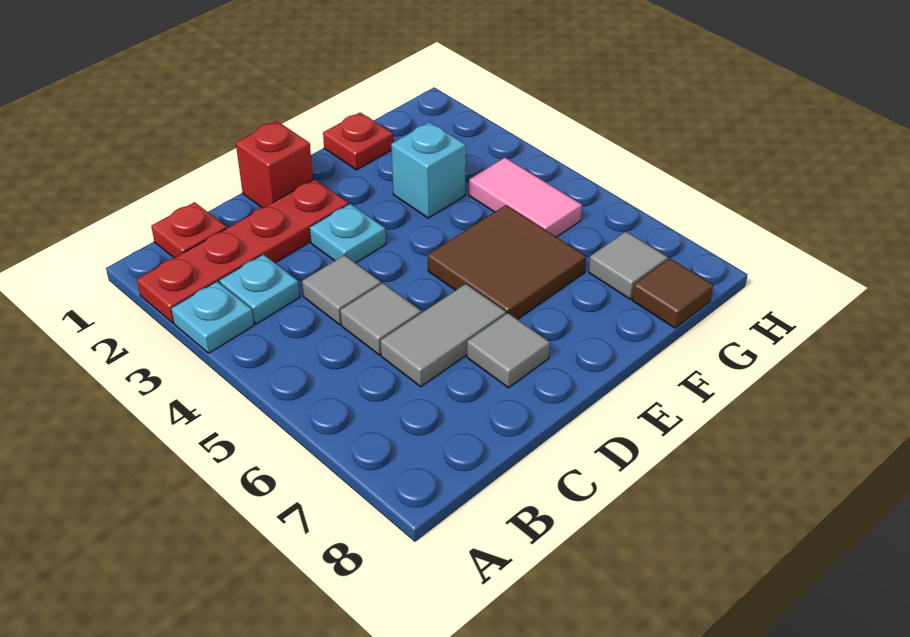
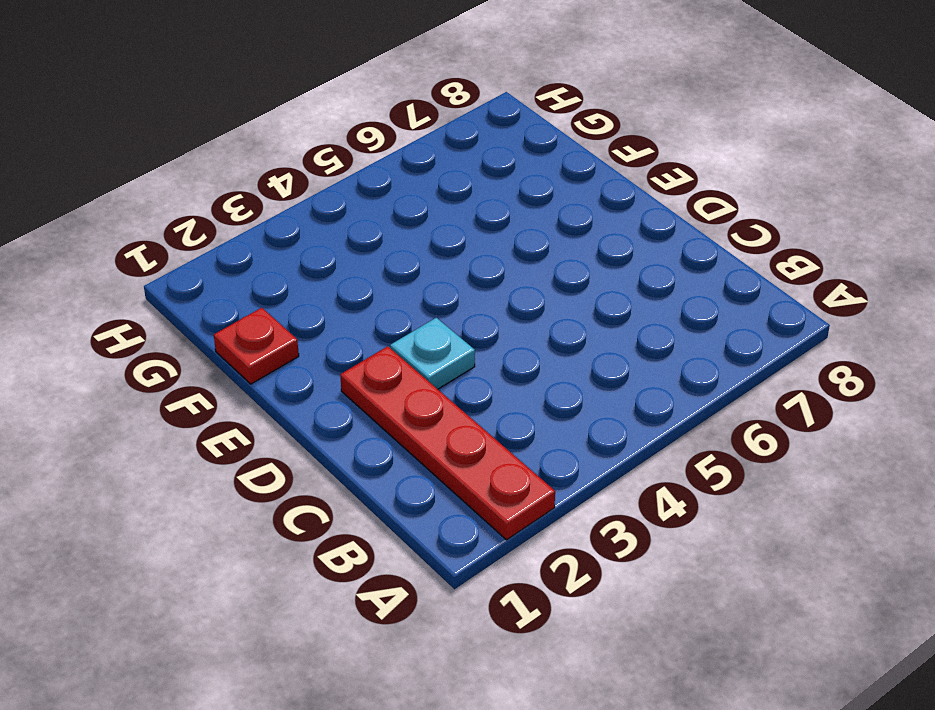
none -> cyan plate A3 level 1
none -> red plate B1 level 1
none -> cyan plate B3 level 1

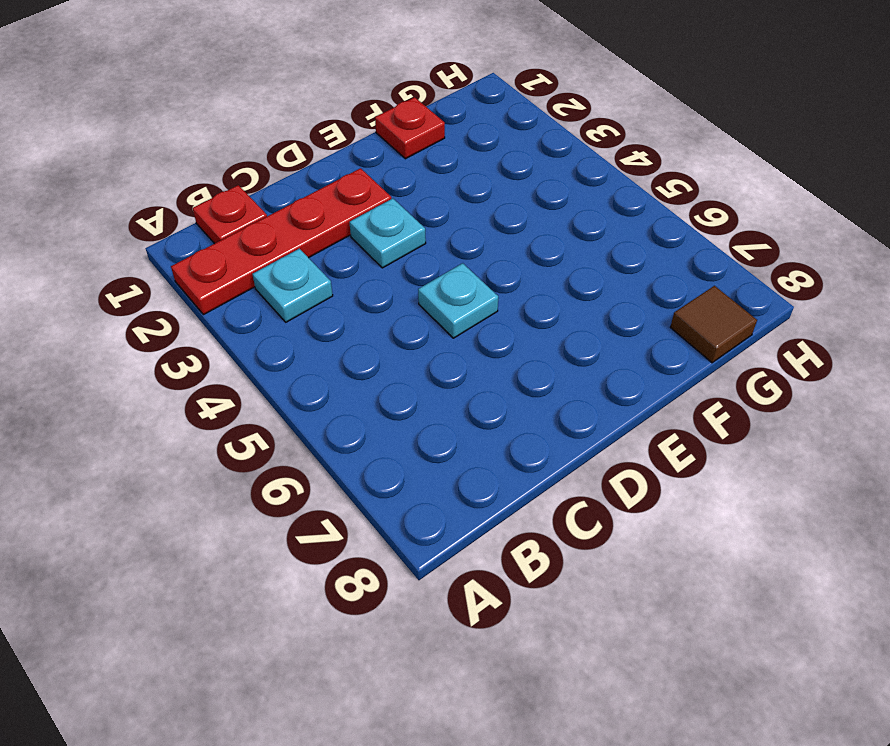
cyan plate D5 level 1 -> cyan plate A3 level 1
none -> grey tile C4 level 1
none -> grey tile C5 level 1
none -> grey tile C6:D6 level 1

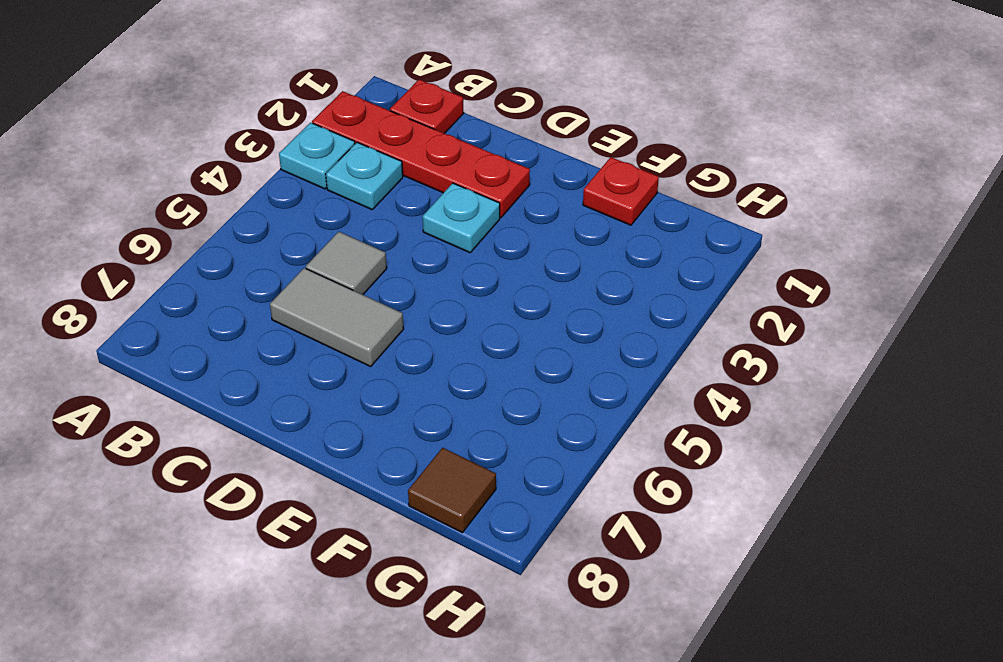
none -> grey tile C4 level 1
none -> red brick D1 level 1
none -> grey tile D7 level 1

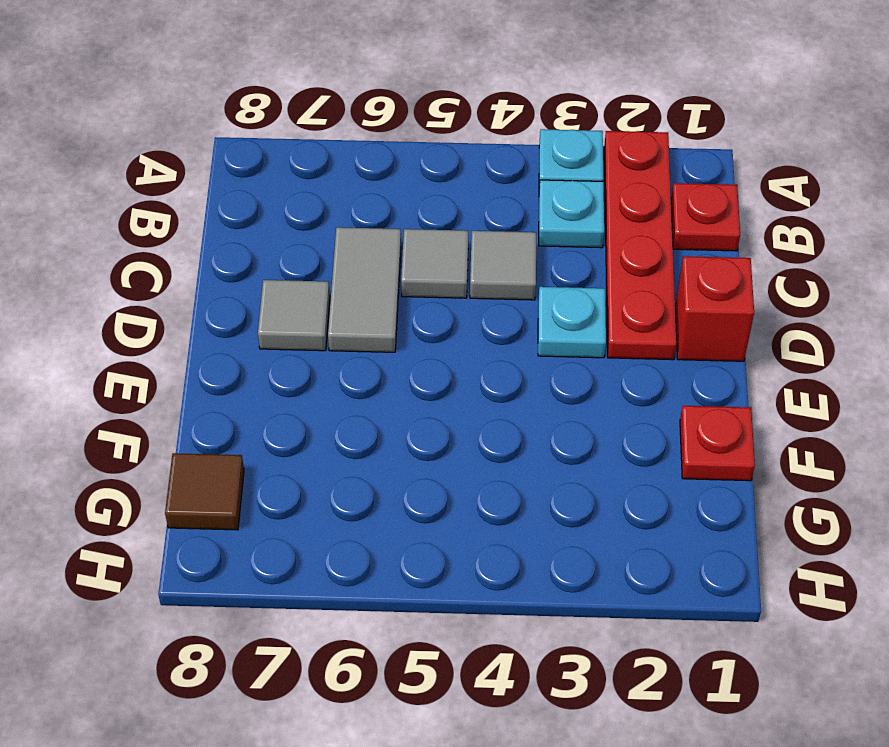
none -> brown tile E5:F6 level 1
none -> cyan brick F3 level 1
none -> pink tile G4:G5 level 1

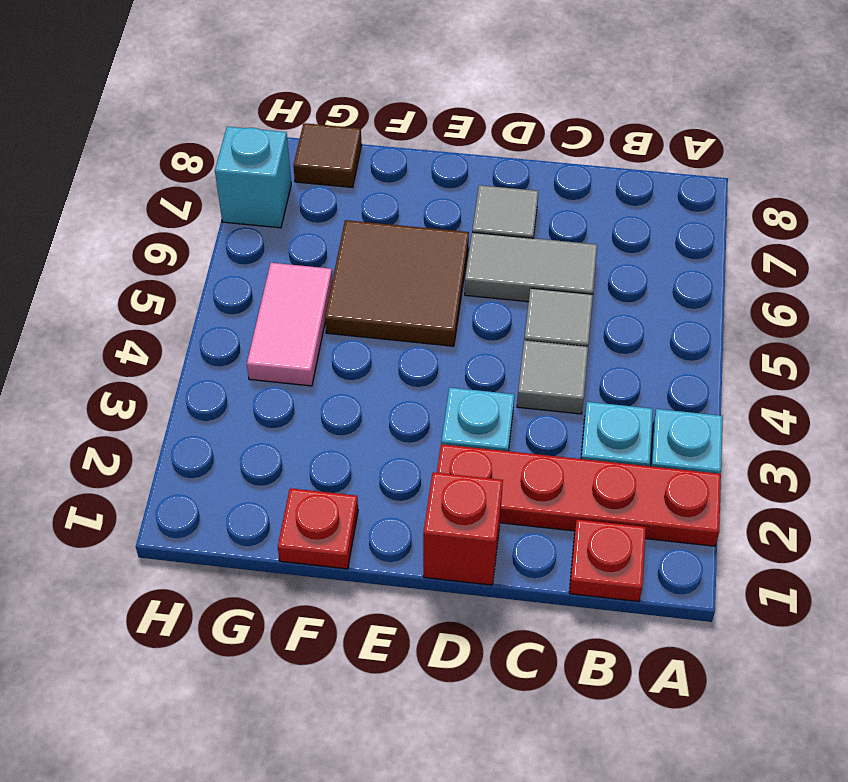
cyan brick H7 level 1 -> cyan brick F3 level 1
none -> grey tile G7 level 1

